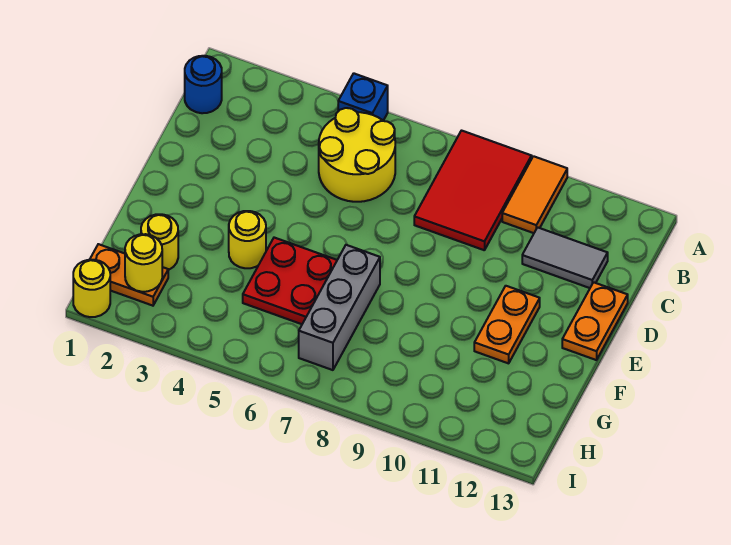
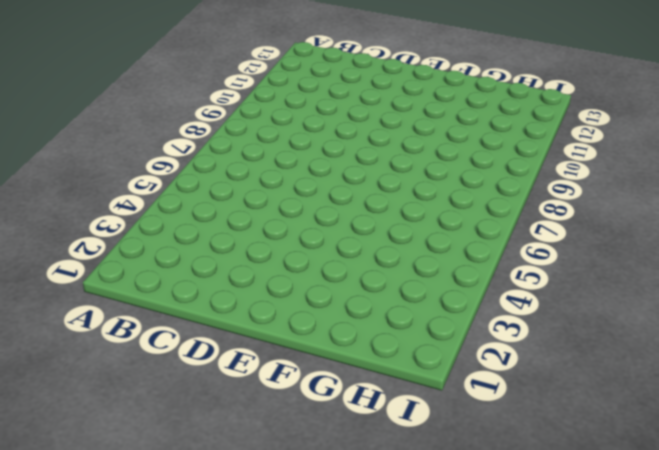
none -> blue brick A5 level 1
none -> red tile A8:C9 level 1
none -> orange tile A10:B10 level 1

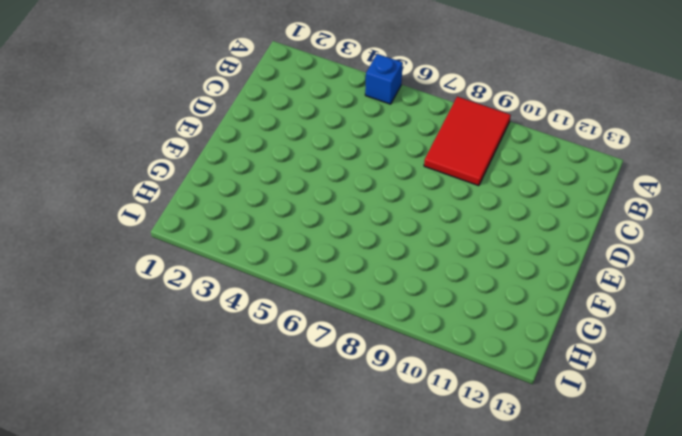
none -> orange tile A10:B10 level 1
none -> blue round brick B1 level 1
none -> yellow round brick B5:C6 level 1

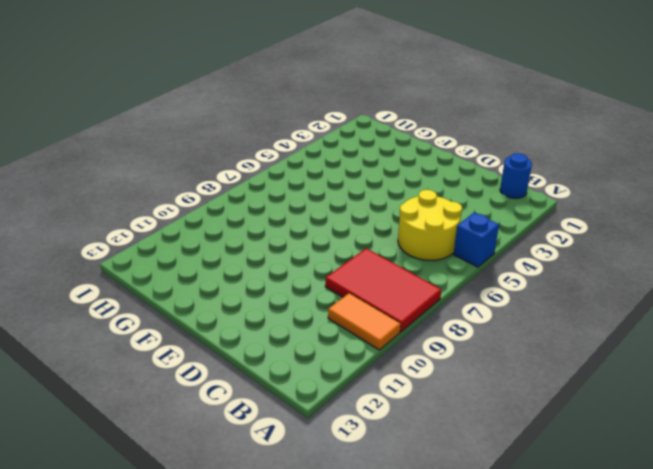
none -> grey tile C11:C12 level 1
none -> orange plate D13:E13 level 1
none -> orange plate E11:F11 level 1

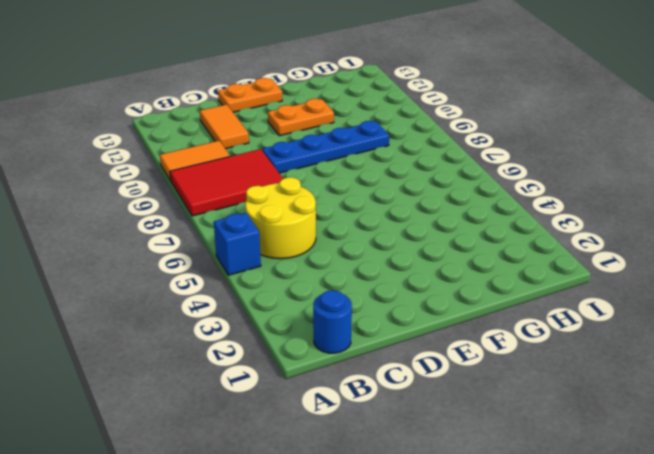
orange tile C11:C12 level 1 -> grey tile C11:C12 level 1
blue plate D9:G9 level 1 -> none
none -> yellow round brick F4 level 1
none -> red plate F5:G6 level 1
none -> grey brick F7:H7 level 1

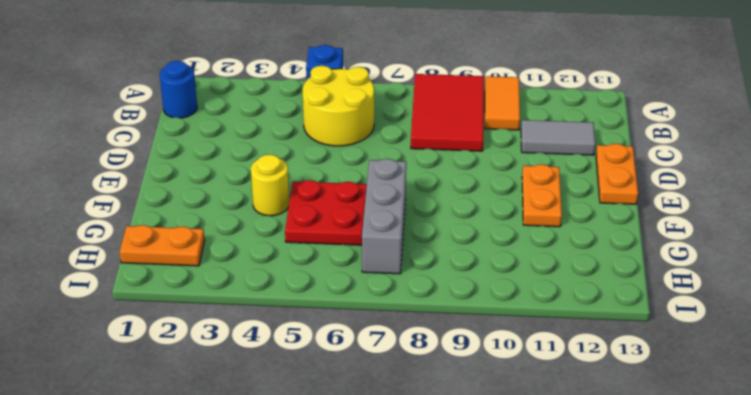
none -> yellow round brick G2 level 1
none -> yellow round brick I1 level 1
none -> yellow round brick H2 level 2

